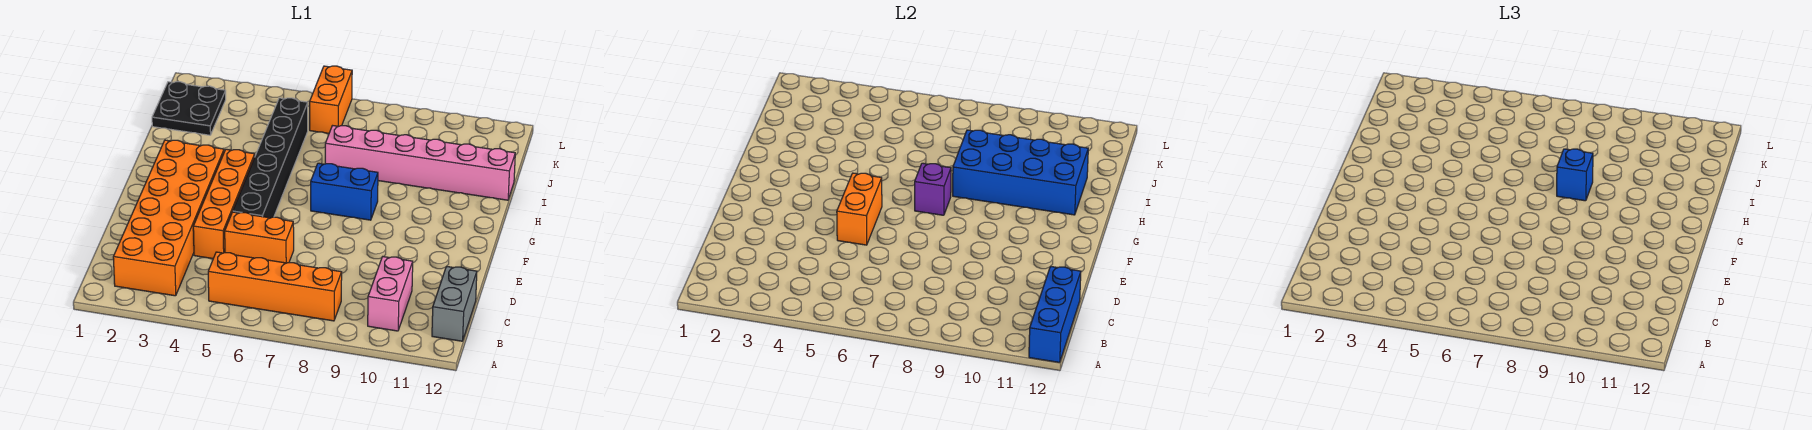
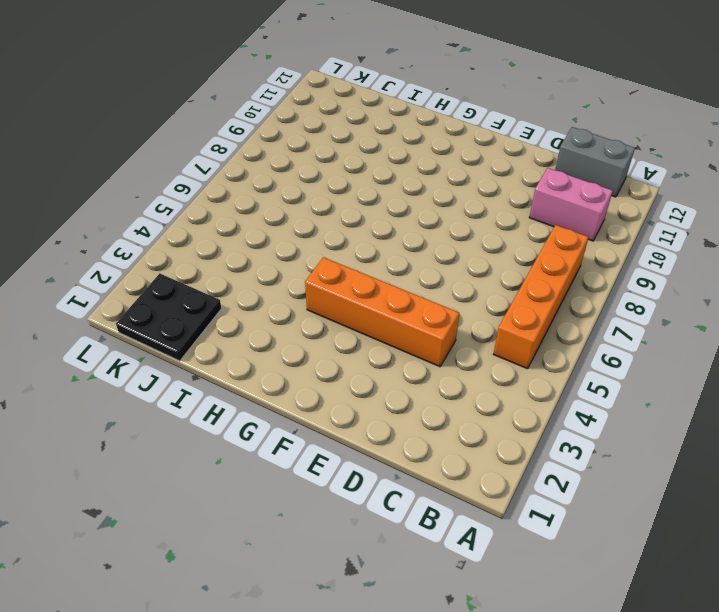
none -> orange brick B2:G3 level 1
none -> orange brick D5:D6 level 1
none -> black brick E5:J5 level 1

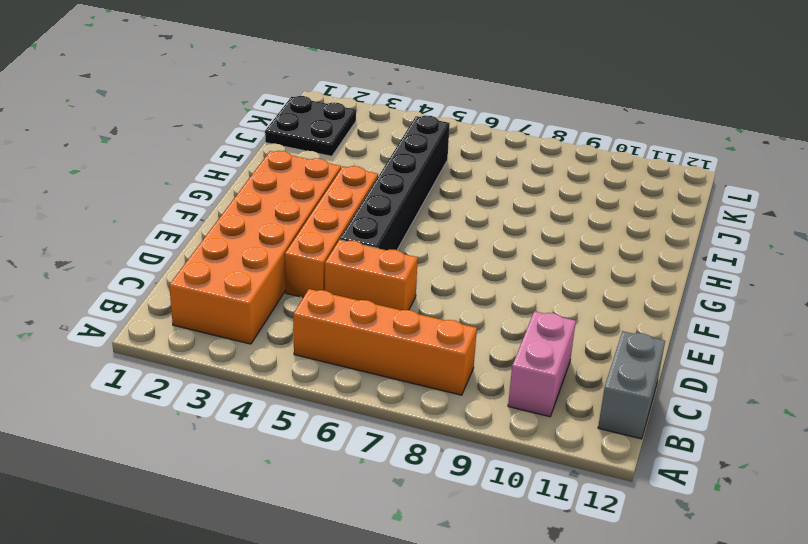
none -> blue brick G7:G8 level 1
none -> pink brick I7:I12 level 1
none -> orange brick K6:L6 level 1

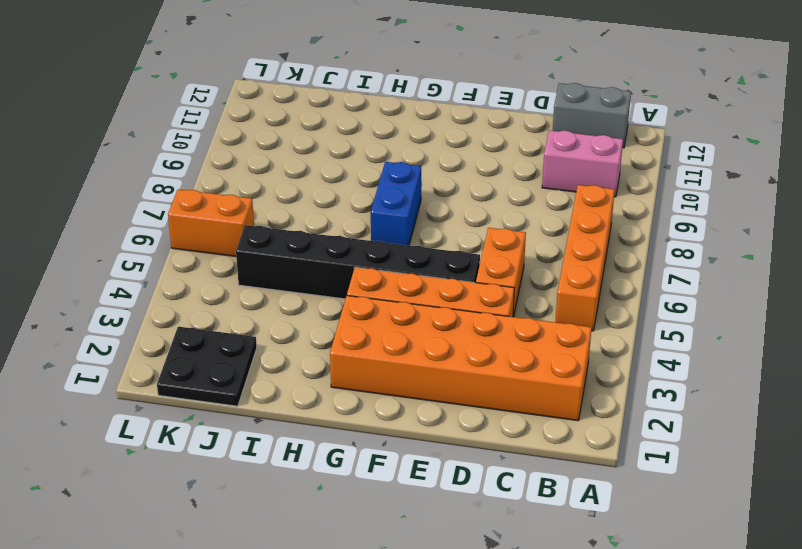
none -> pink brick I7:I12 level 1
none -> blue brick A12:C12 level 2
none -> orange brick E5:F5 level 2

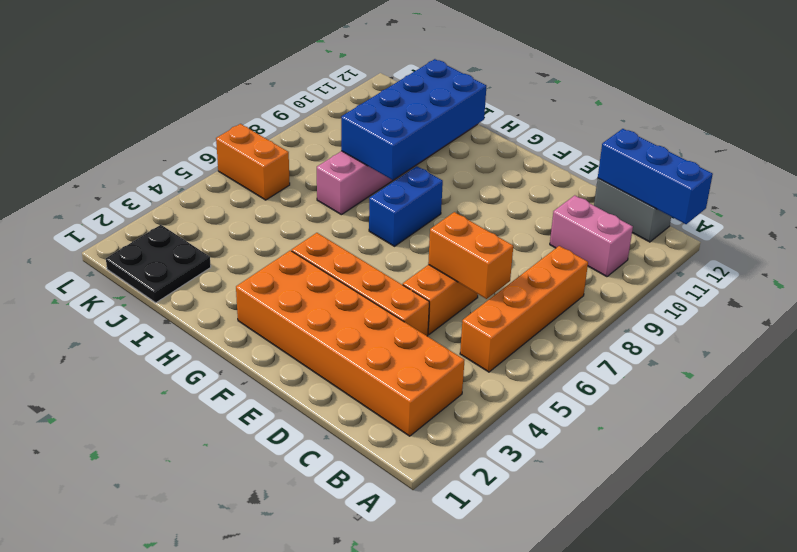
orange brick C6:D6 level 2 -> orange brick E5:F5 level 2
none -> black brick E5:J5 level 1
none -> purple brick G7 level 2
none -> blue brick H8 level 3

